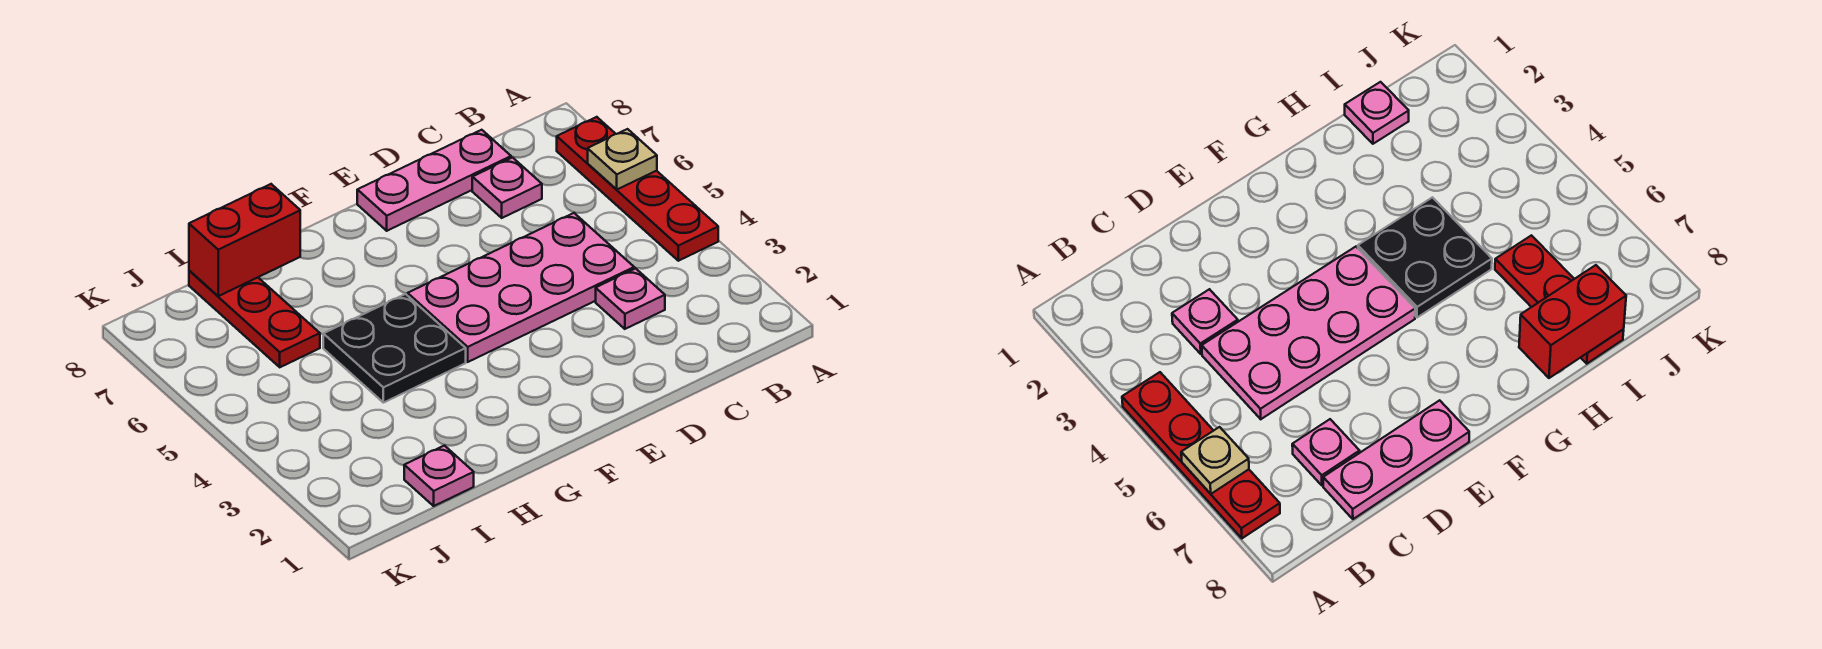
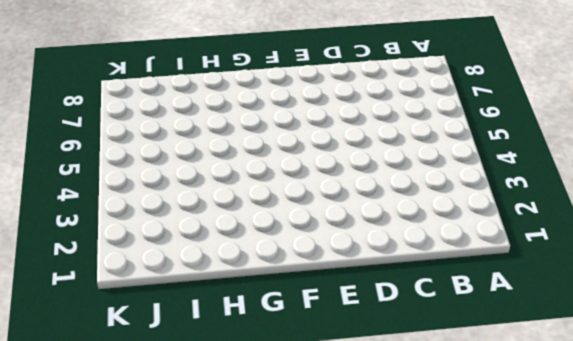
none -> red plate A4:A7 level 1
none -> pink plate C3 level 1

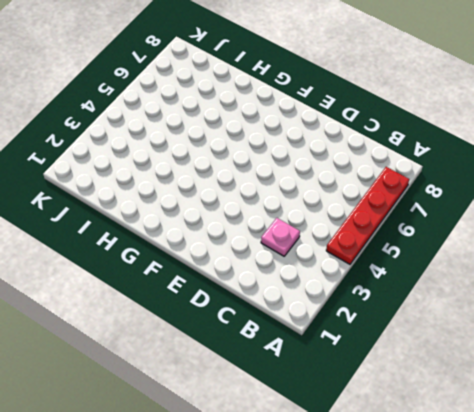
none -> pink plate C4:F5 level 1
none -> pink plate C7 level 1

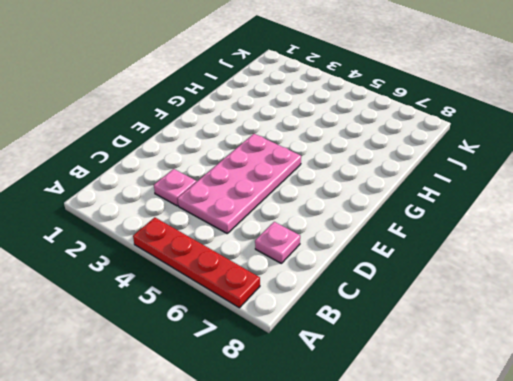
none -> pink plate C8:E8 level 1
none -> black plate G4:H5 level 1

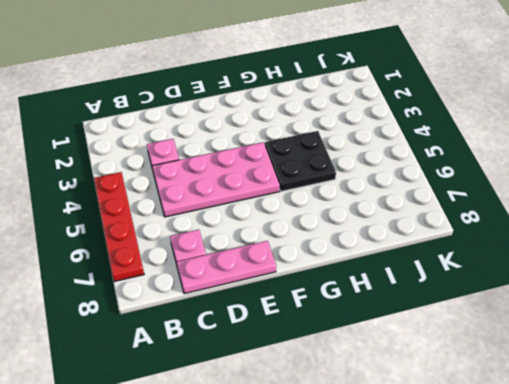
none -> pink plate I1 level 1
none -> red plate I6:I8 level 1

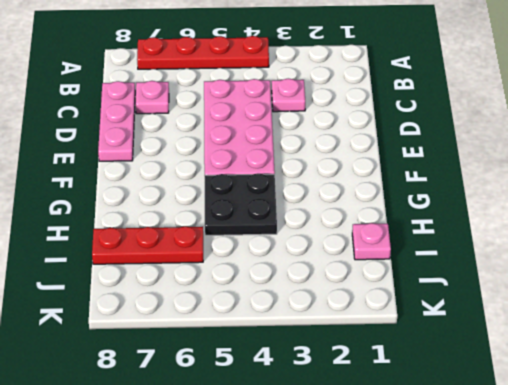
none -> tan plate A6 level 2
none -> red brick H8:I8 level 2

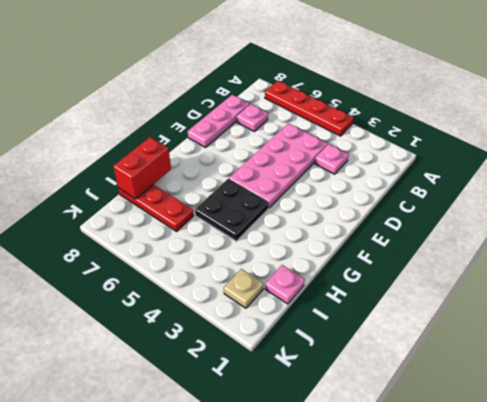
tan plate J2 level 1 -> tan plate A6 level 2

